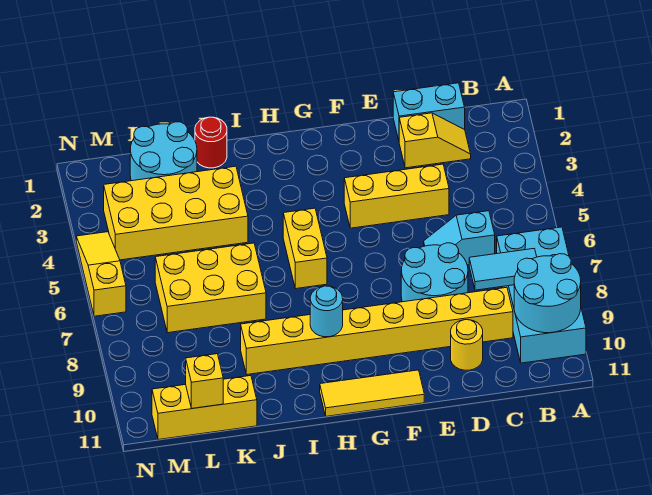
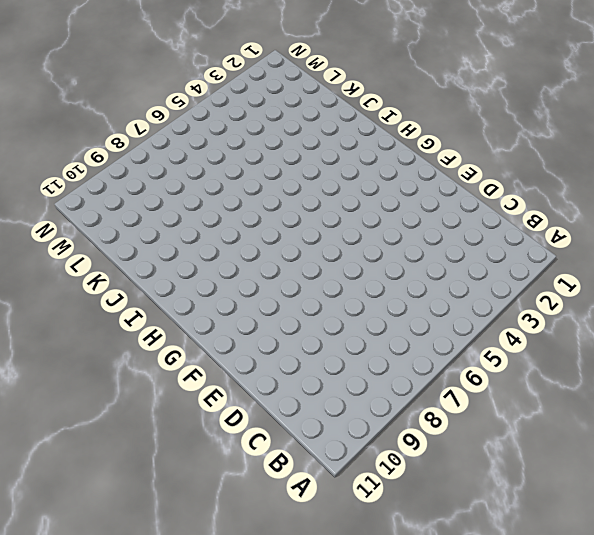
none -> cyan brick A7:B10 level 1
none -> cyan brick C1:D1 level 1
none -> yellow slope C2:D2 level 1 top D

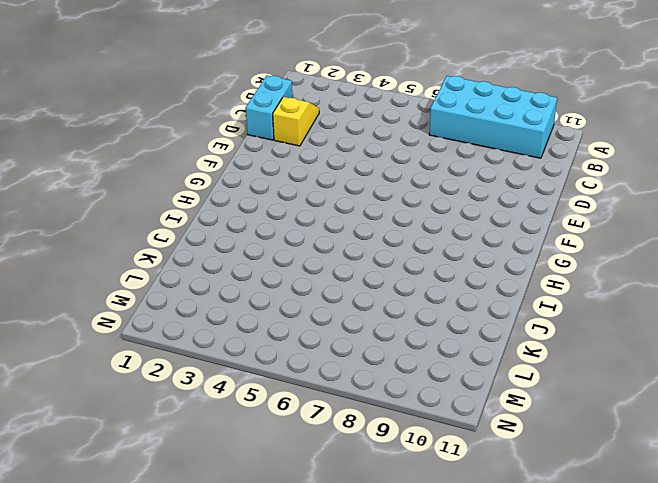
none -> cyan slope C6:D6 level 1 top C
none -> yellow brick C9:J9 level 1
none -> yellow brick D4:F4 level 1

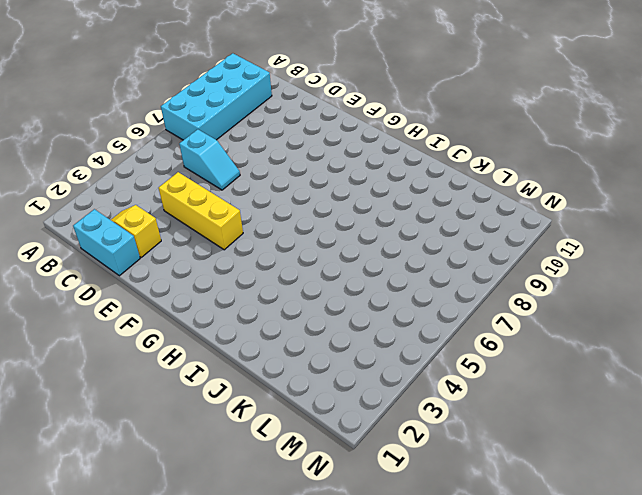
none -> yellow brick C9:J9 level 1
none -> cyan round brick D7:E8 level 1
none -> yellow round brick D10 level 1

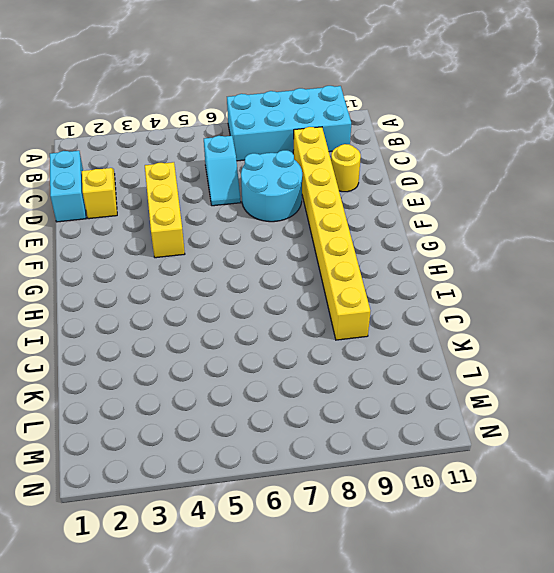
none -> yellow tile F11:H11 level 1
none -> yellow brick H5:H6 level 1
none -> red round brick J1 level 1

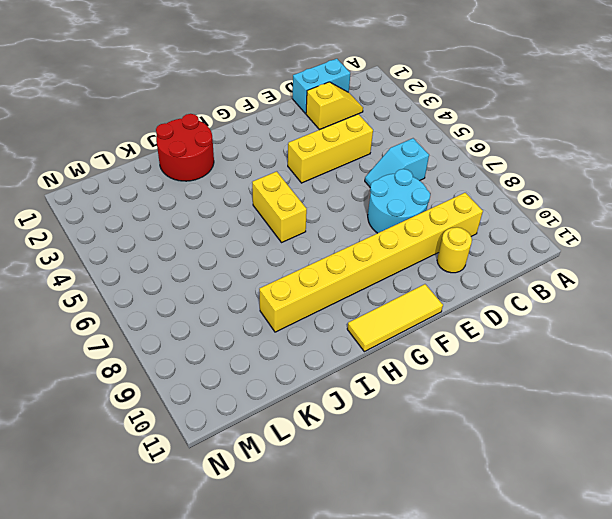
red round brick I1:J2 level 1 -> red round brick J1 level 1
none -> cyan brick A7:B10 level 1
none -> yellow brick J3:M4 level 1
none -> yellow brick J6:L7 level 1

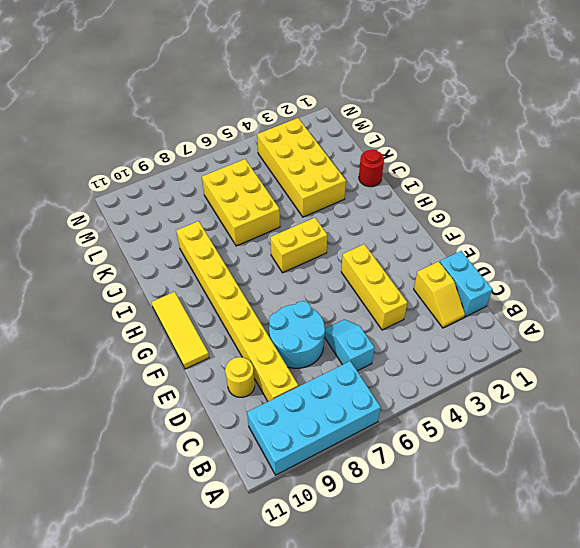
none -> cyan round brick K1:L2 level 1
none -> yellow brick K11:M11 level 1
none -> yellow slope N4:N6 level 1 top 6

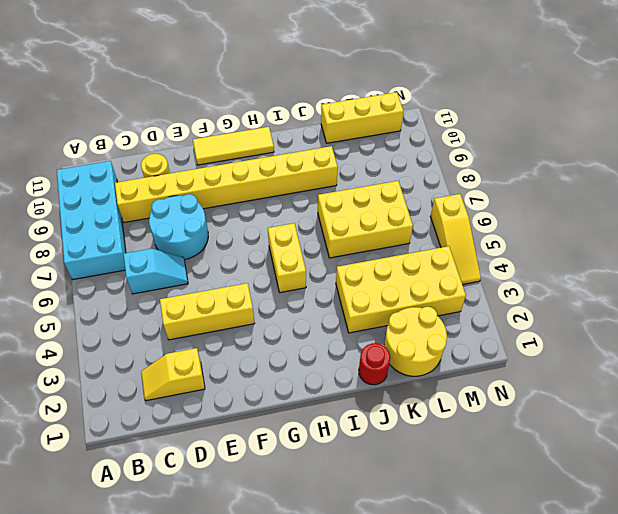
yellow round brick K1:L2 level 1 -> cyan round brick K1:L2 level 1
none -> cyan brick C1:D1 level 1
none -> cyan round brick A9:B10 level 2
none -> cyan tile B8:C8 level 2

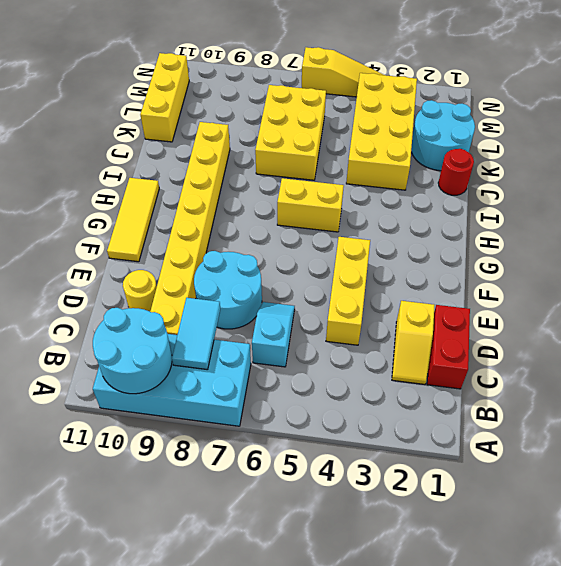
red brick C1:D1 level 1 -> cyan brick C1:D1 level 1
none -> cyan round brick H9 level 2
none -> yellow brick L11 level 2

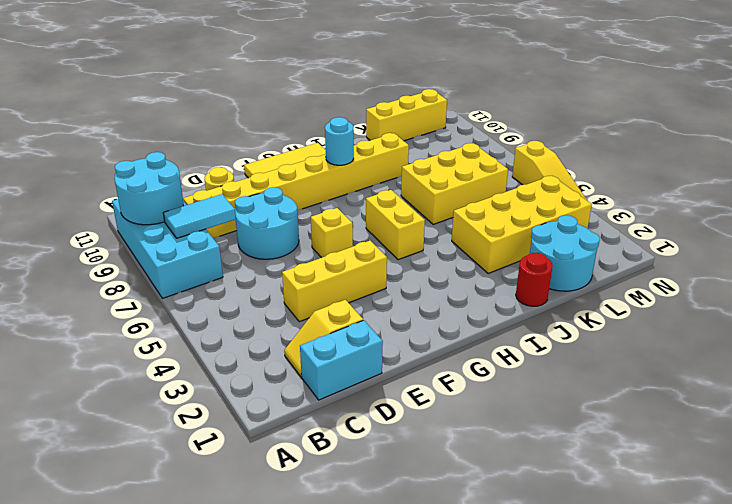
yellow brick F6 level 1 -> yellow brick L11 level 2
none -> cyan slope C6:D6 level 1 top C

